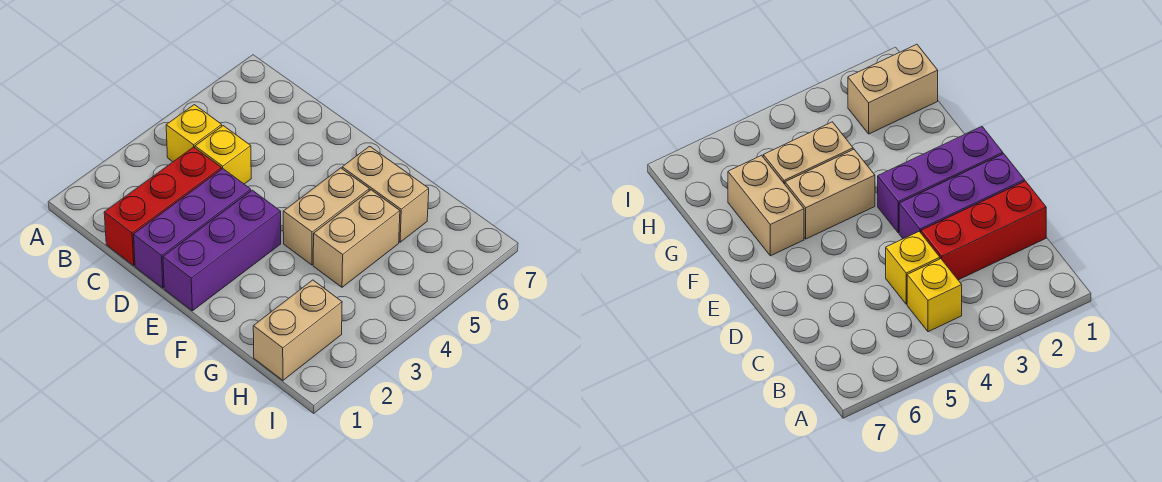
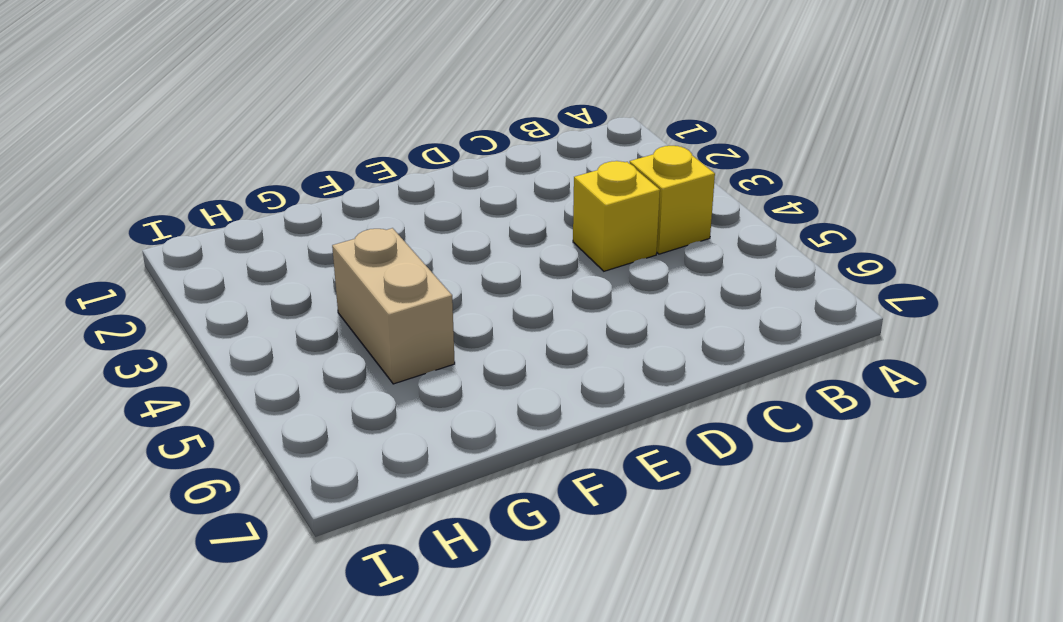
none -> red brick C1:C3 level 1
none -> purple brick D1:D3 level 1

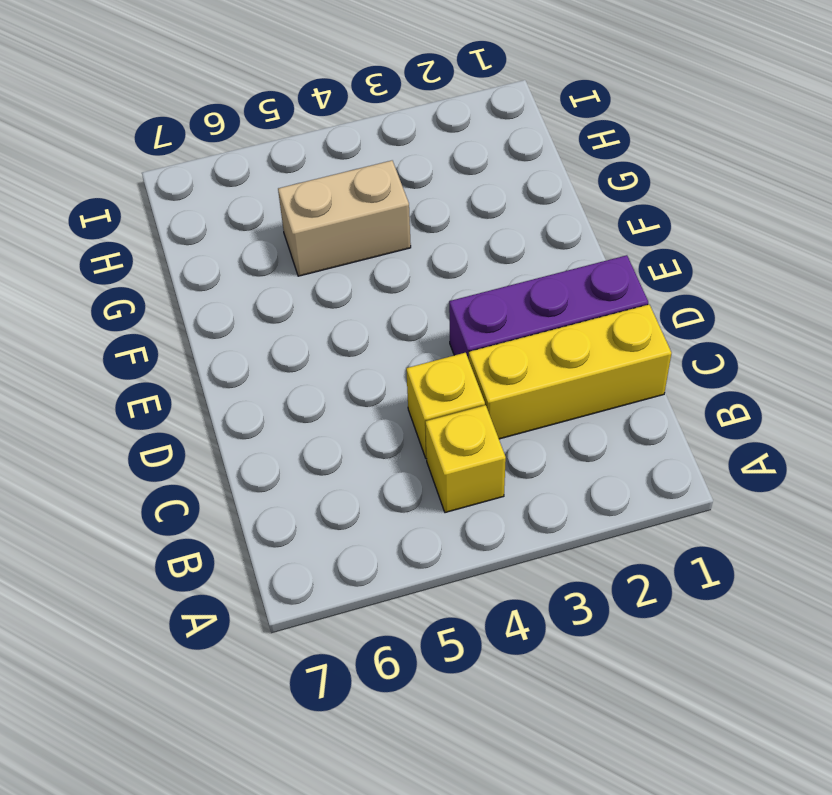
yellow brick C1:C3 level 1 -> red brick C1:C3 level 1
none -> purple brick E1:E3 level 1
none -> tan brick F4:F5 level 1

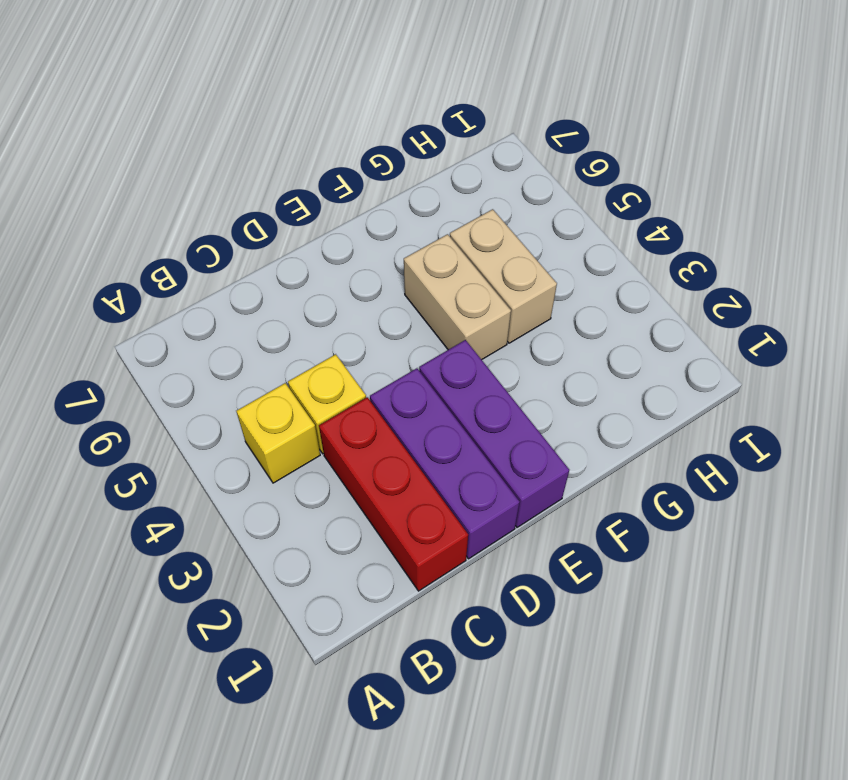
none -> tan brick F6:G6 level 1
none -> tan brick H1:H2 level 1

